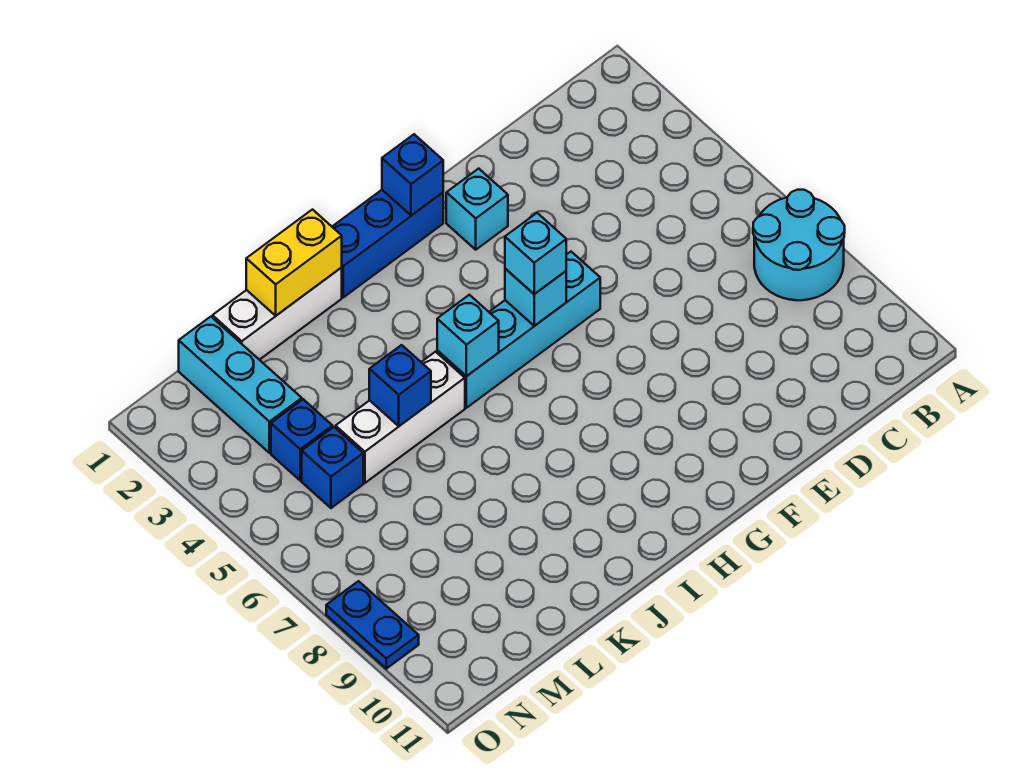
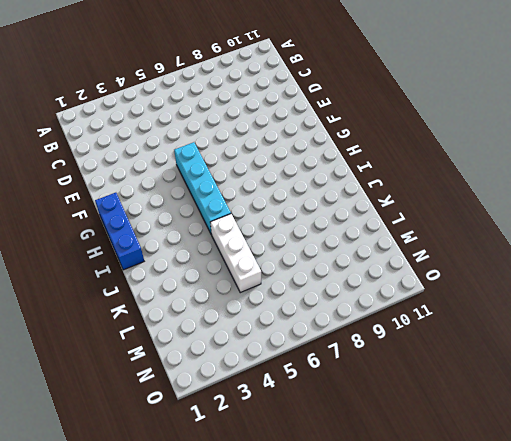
none -> cyan round brick A7:B8 level 1
none -> cyan brick F2 level 1
none -> white brick J1:L1 level 1

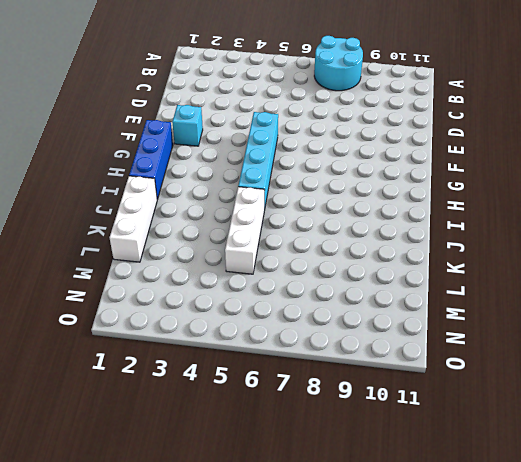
none -> cyan brick M1:M3 level 1
none -> blue brick M4 level 1
none -> blue brick M5 level 1

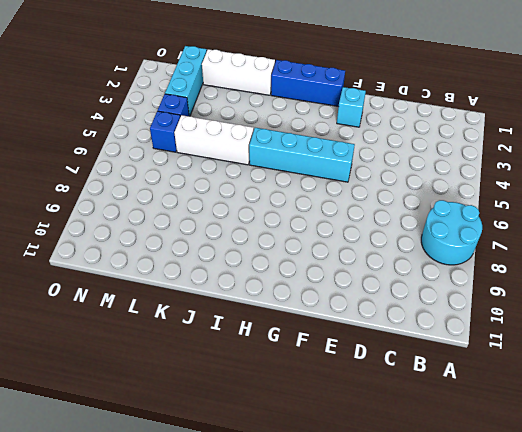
none -> blue plate O8:O9 level 1
none -> blue brick G1 level 2
none -> cyan brick G5 level 2

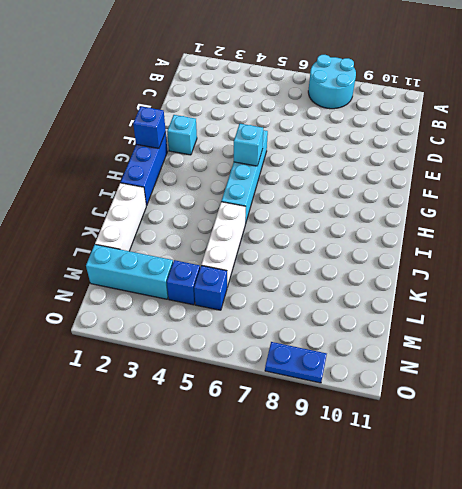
none -> cyan brick I5 level 2
none -> yellow brick J1:K1 level 2
none -> blue brick K5 level 2

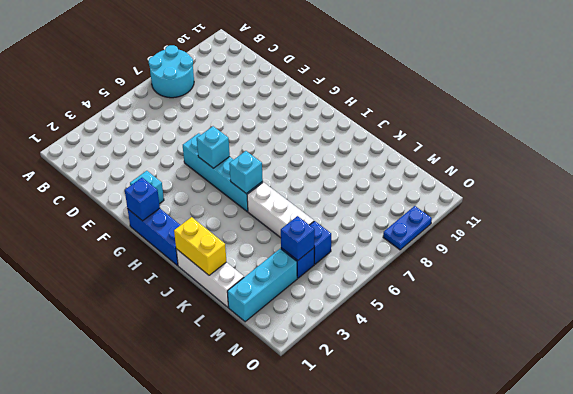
blue brick M4 level 2 -> blue brick K5 level 2
none -> cyan brick G5 level 3

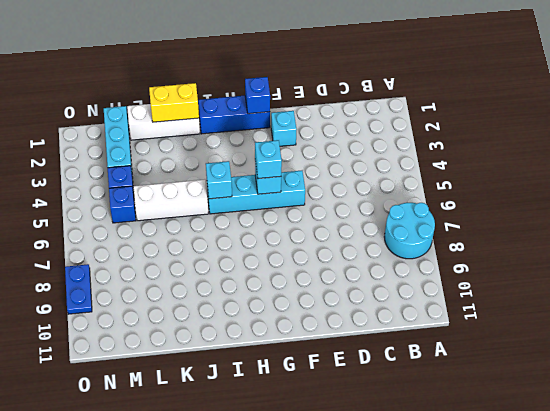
none -> blue brick K5 level 2

